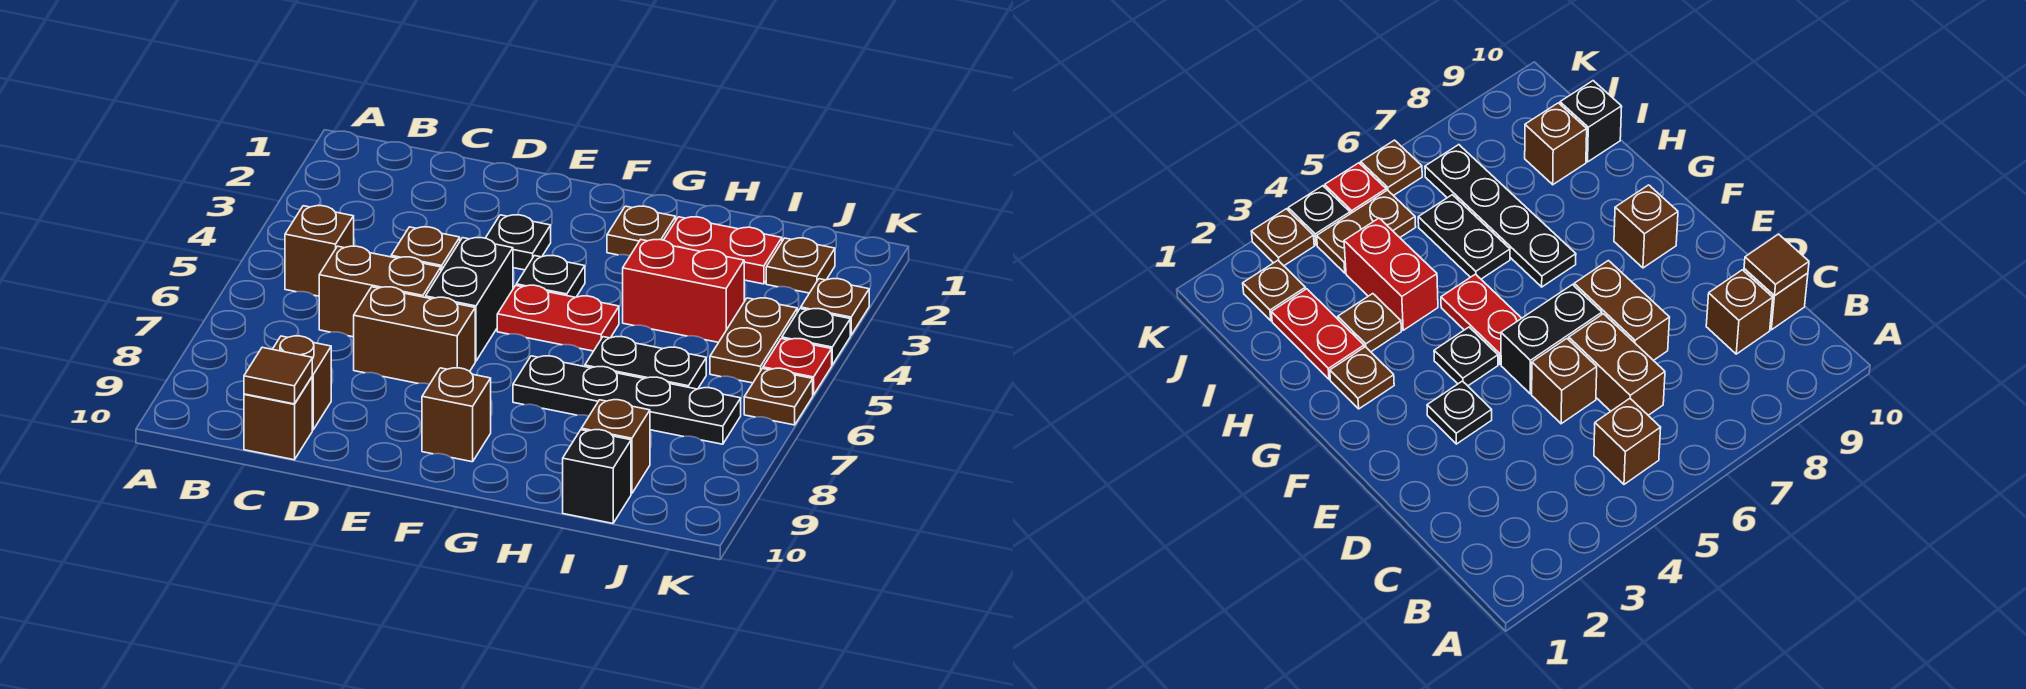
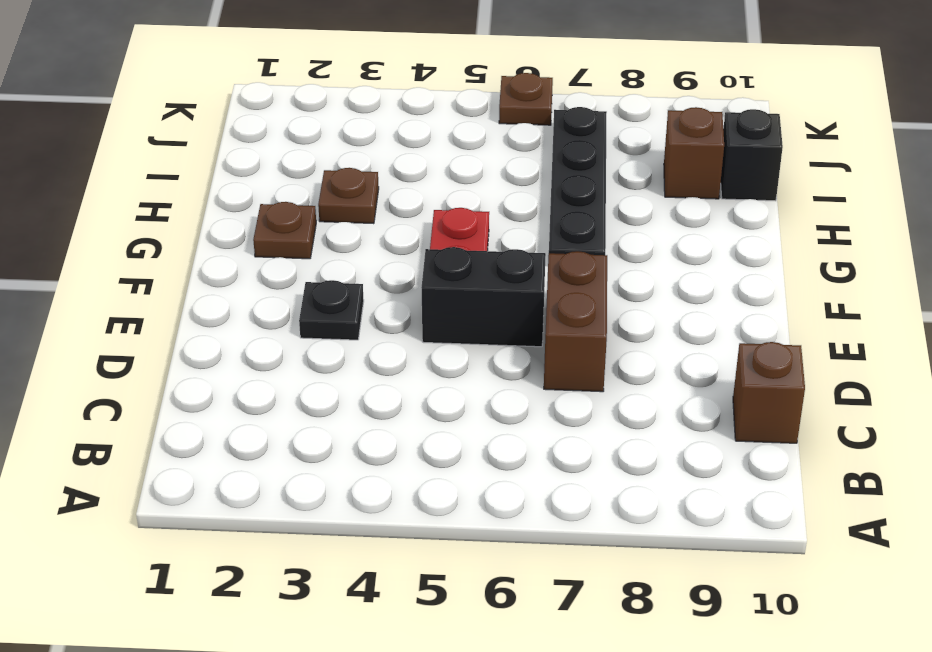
none -> brown brick B5 level 1
none -> brown brick C6:D6 level 1
none -> brown brick C9 level 1

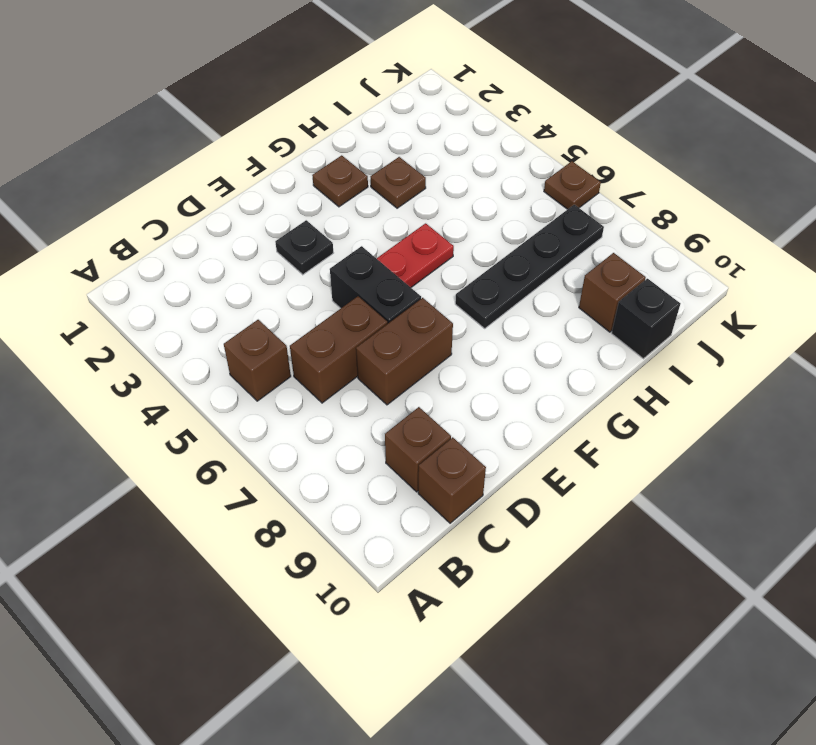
none -> brown brick D5 level 1
none -> black plate F4 level 1
none -> brown brick F9 level 1

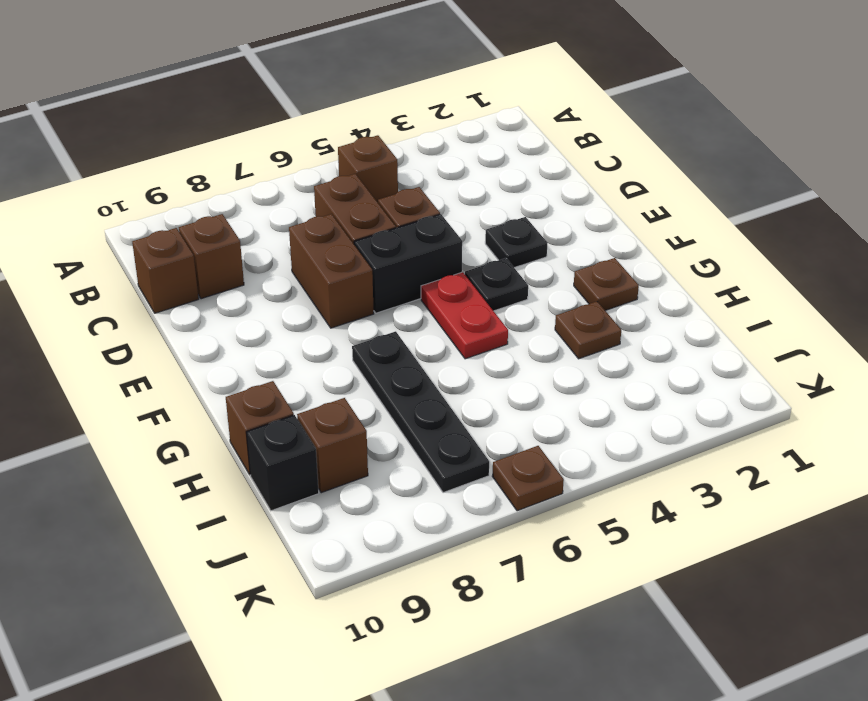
brown brick H10 level 1 -> brown brick F9 level 1
none -> red plate H2:I2 level 1
none -> red brick H4:I4 level 1
none -> black plate H6:I6 level 1

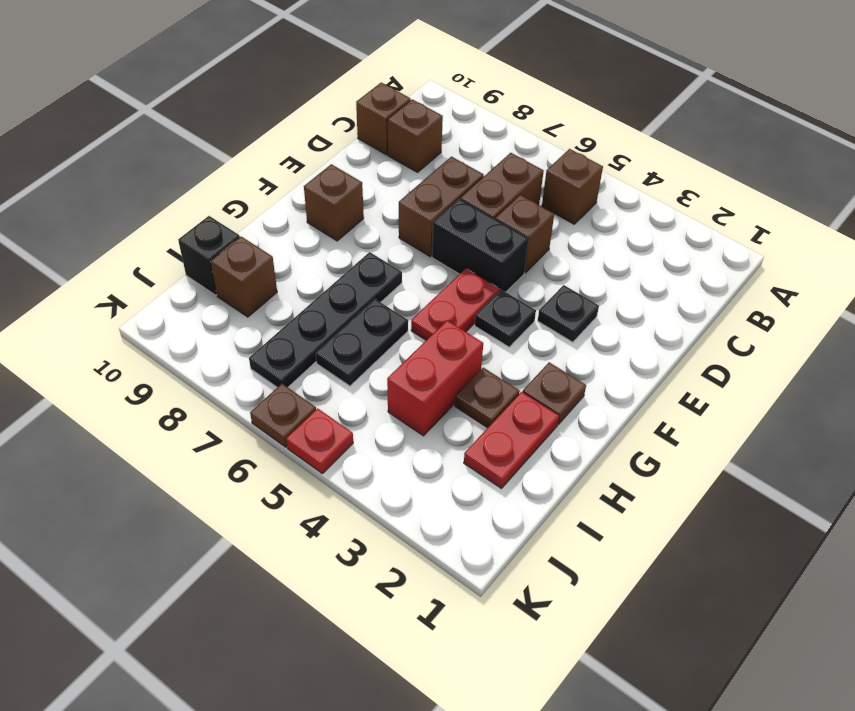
none -> brown plate J2 level 1
none -> brown plate J4:J5 level 1
none -> brown plate K3 level 1

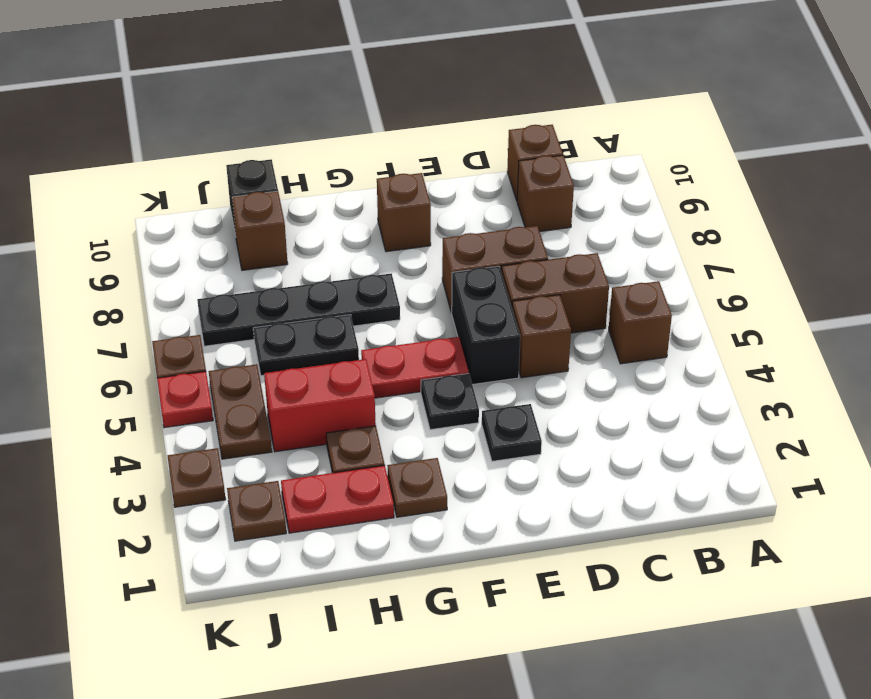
none -> black plate K4 level 1
none -> brown tile C10 level 2

